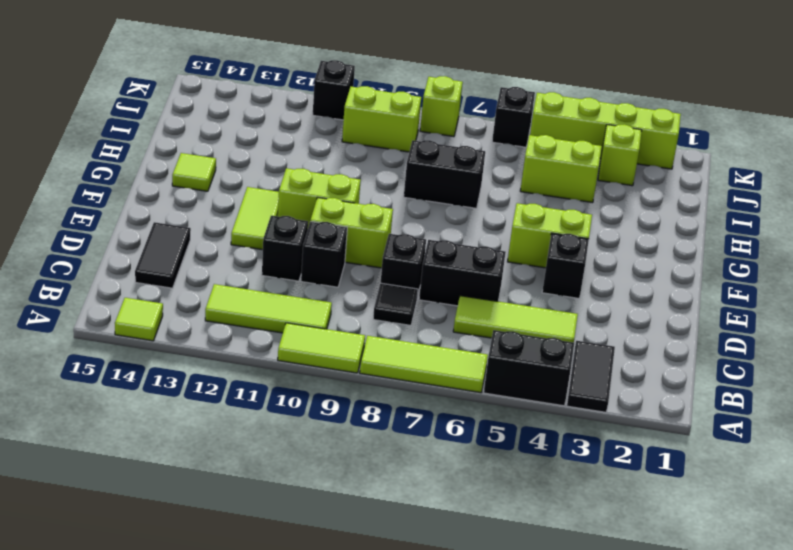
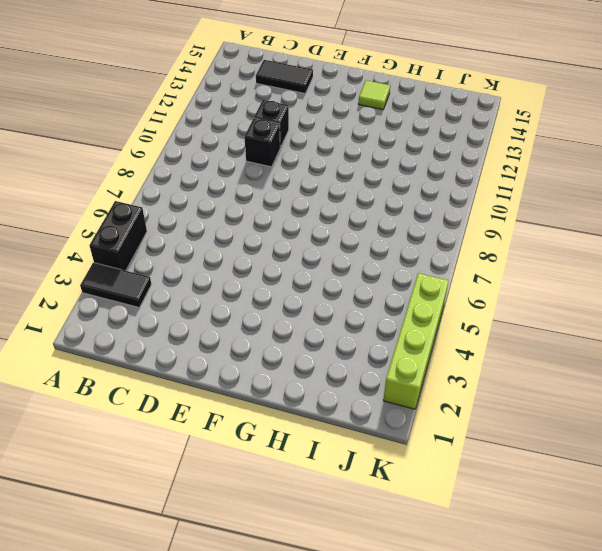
none -> lime tile A6:A8 level 1
none -> lime tile A9:A10 level 1
none -> lime tile A14 level 1

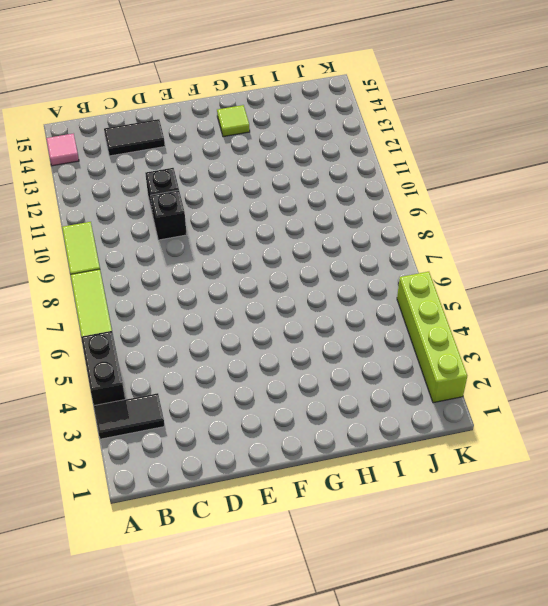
pink tile A14 level 1 -> lime tile A14 level 1
none -> lime tile B10:B12 level 1
none -> lime tile C4:C6 level 1
none -> black tile C8 level 1

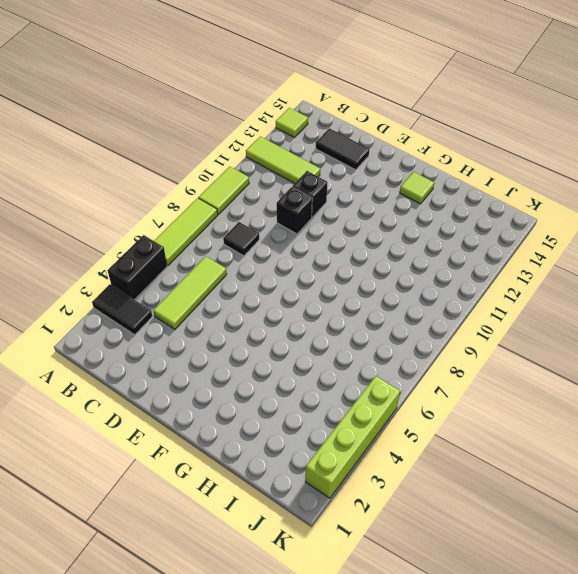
lime tile A12:C12 level 1 -> lime tile B10:B12 level 1
none -> black brick D6:D7 level 1
none -> black brick D8 level 1
none -> black brick E4 level 1

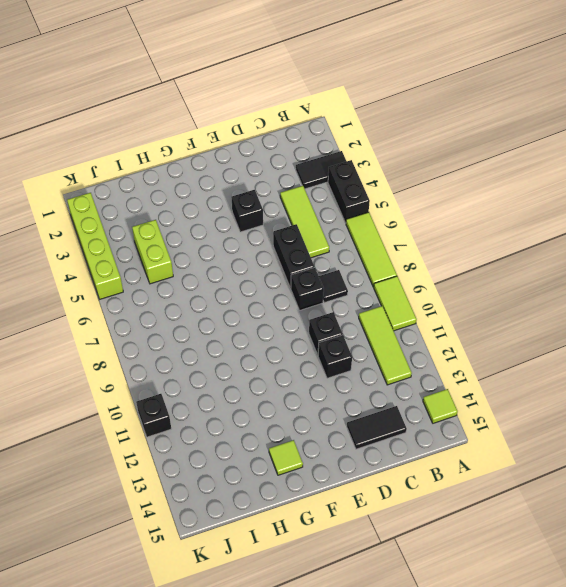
none -> lime brick E9:E10 level 1
none -> lime tile E12:F12 level 1
none -> lime brick F4:F5 level 1

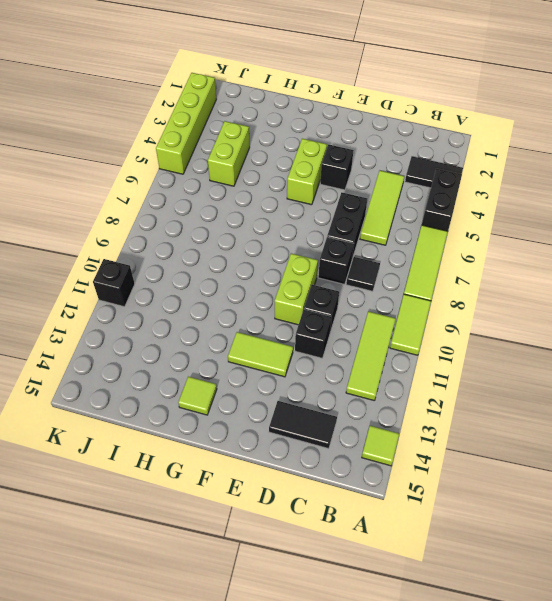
none -> lime brick F10:F11 level 1
none -> black brick H7:H8 level 1
none -> lime brick J3 level 1

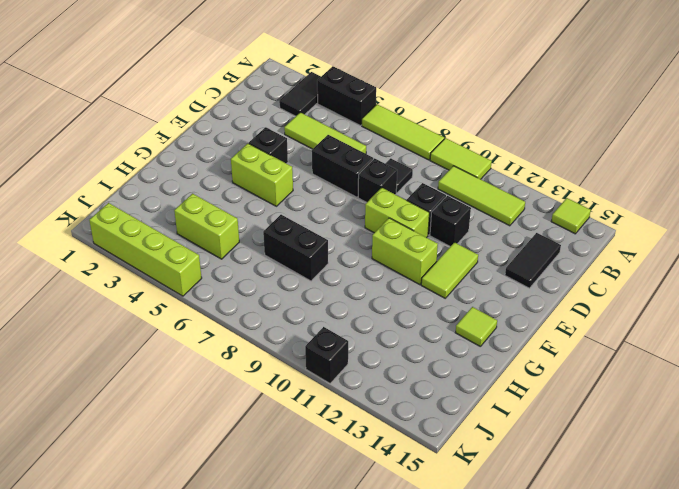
none -> lime brick J3 level 1
none -> lime brick J9:J10 level 1
none -> black brick K6 level 1

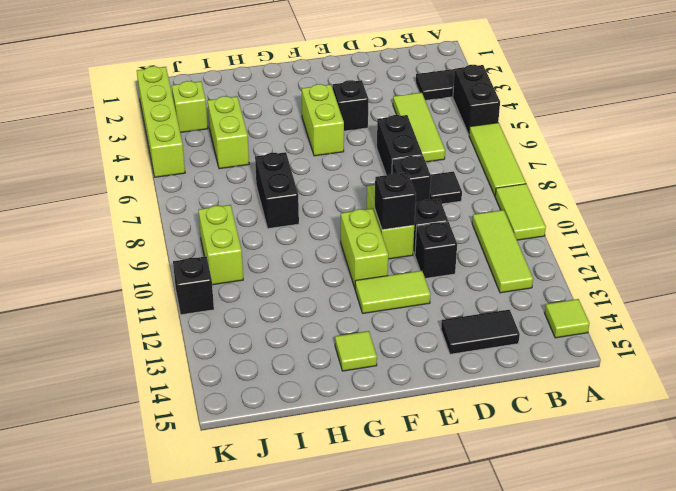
black brick E10 level 2 -> black brick K6 level 1
none -> lime brick K8 level 1

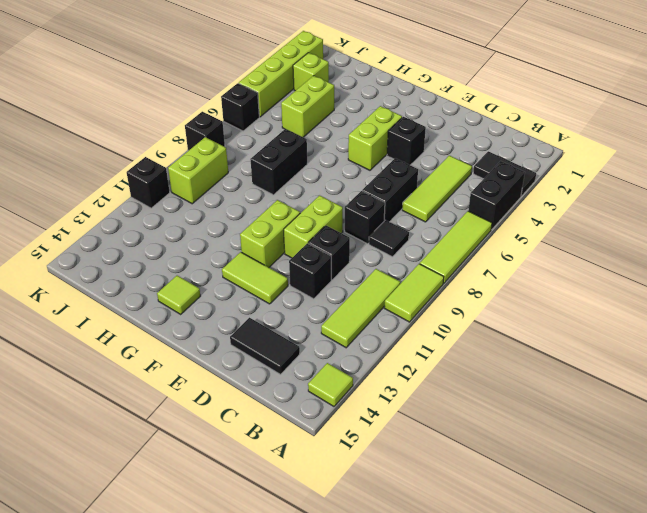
black brick K8 level 1 -> lime brick K8 level 1

